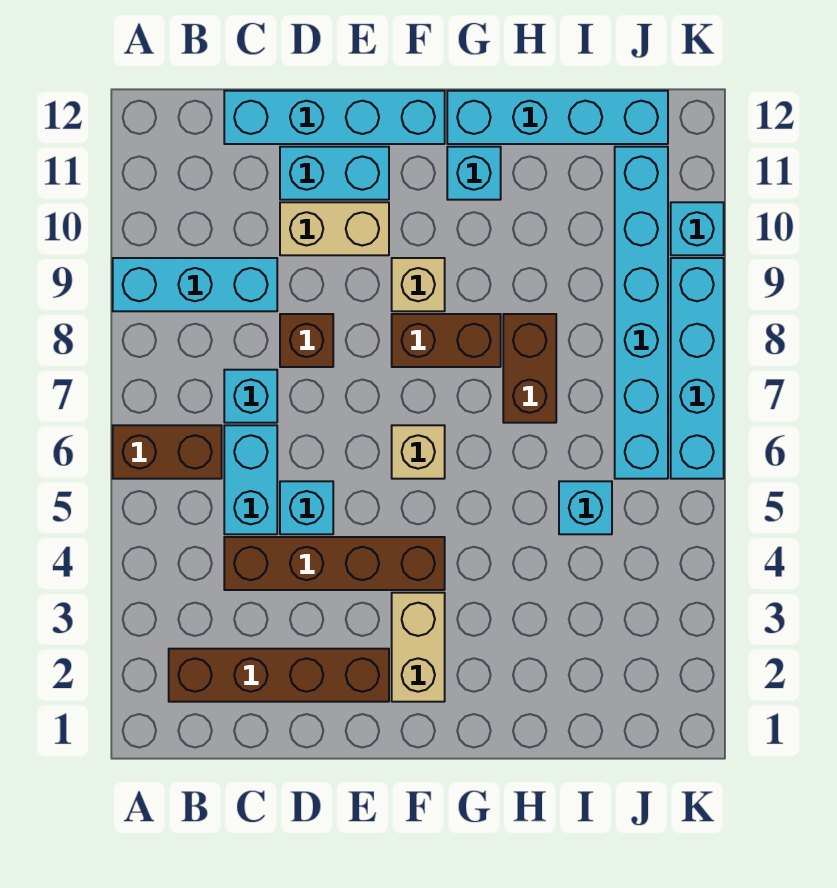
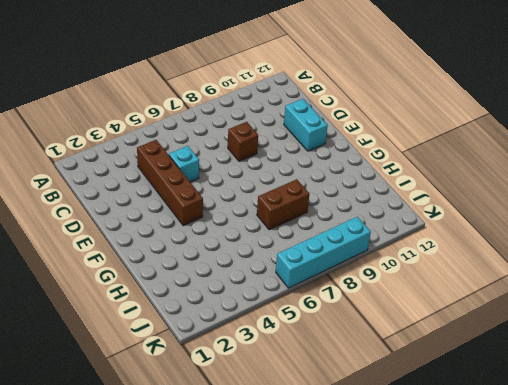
none -> brown brick A6:B6 level 1
none -> cyan brick A9:C9 level 1
none -> brown brick B2:E2 level 1

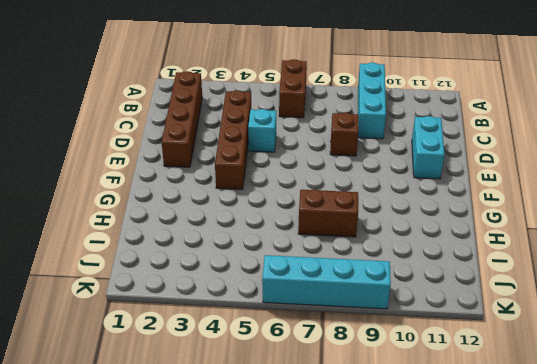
none -> cyan brick C5:C6 level 1
none -> cyan brick C7 level 1
none -> cyan brick C12:F12 level 1

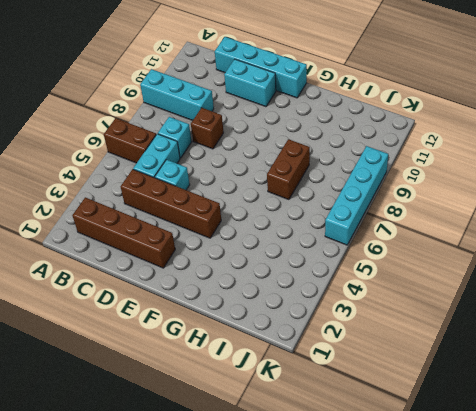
none -> tan brick D10:E10 level 1
none -> tan brick F2:F3 level 1
none -> tan brick F6 level 1

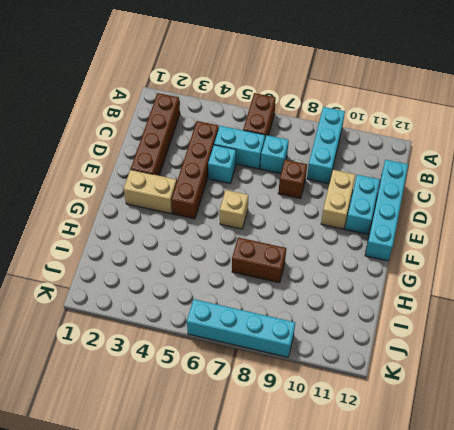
none -> brown brick F8:G8 level 1
none -> tan brick F9 level 1
none -> cyan brick G11 level 1

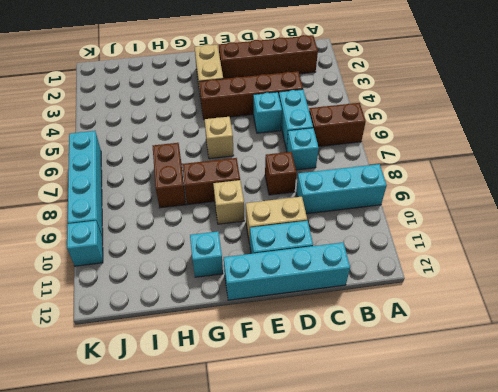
none -> cyan brick G12:J12 level 1
none -> cyan brick I5 level 1
none -> cyan brick J6:J11 level 1

